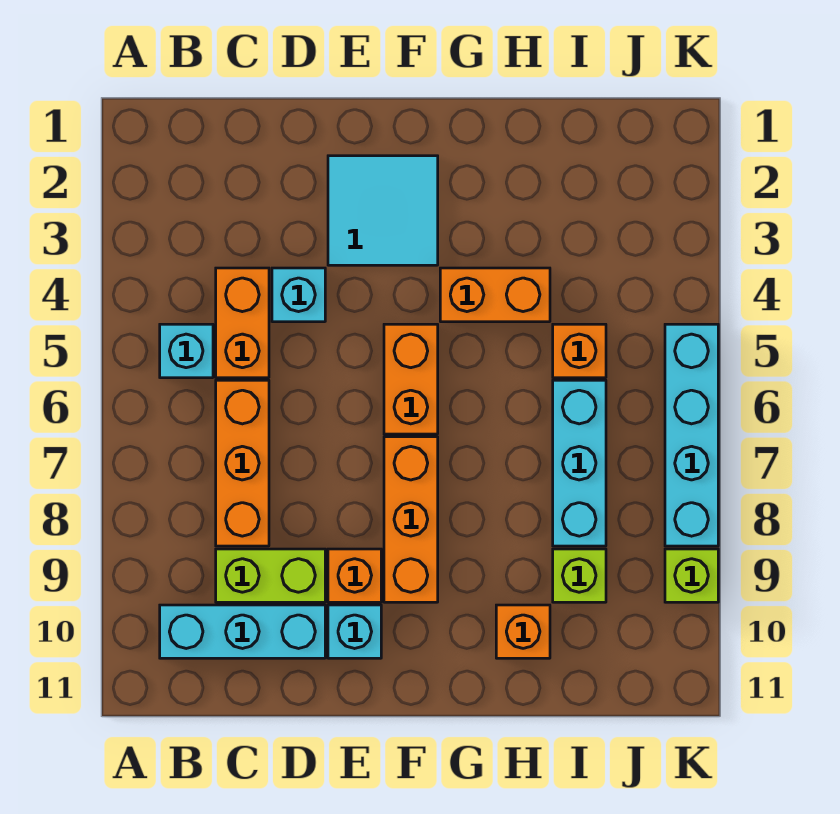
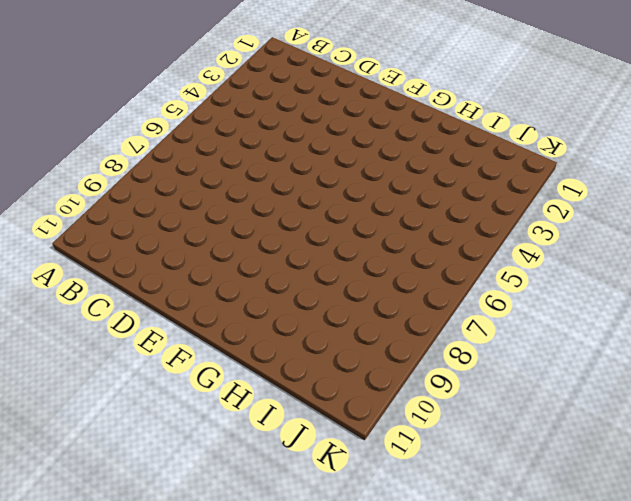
none -> cyan brick B5 level 1
none -> cyan brick B10:D10 level 1
none -> orange brick C4:C5 level 1

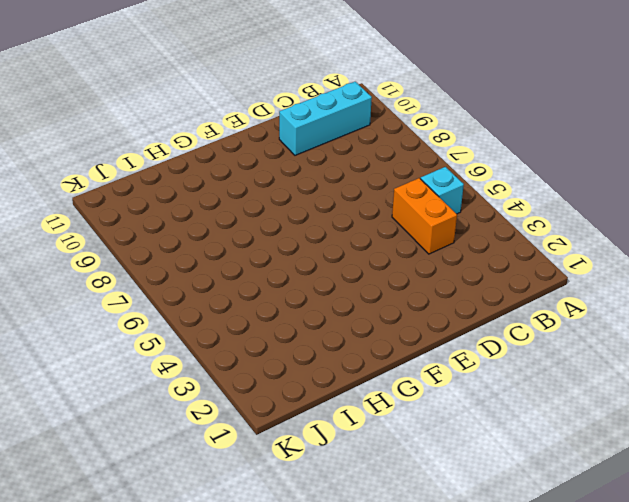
none -> orange brick C6:C8 level 1
none -> lime brick C9:D9 level 1
none -> cyan brick D4 level 1

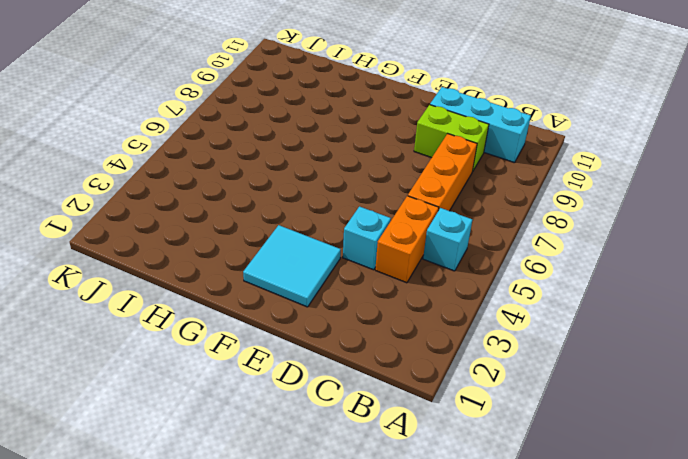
none -> orange brick E9 level 1
none -> cyan brick E10 level 1
none -> orange brick F5:F6 level 1

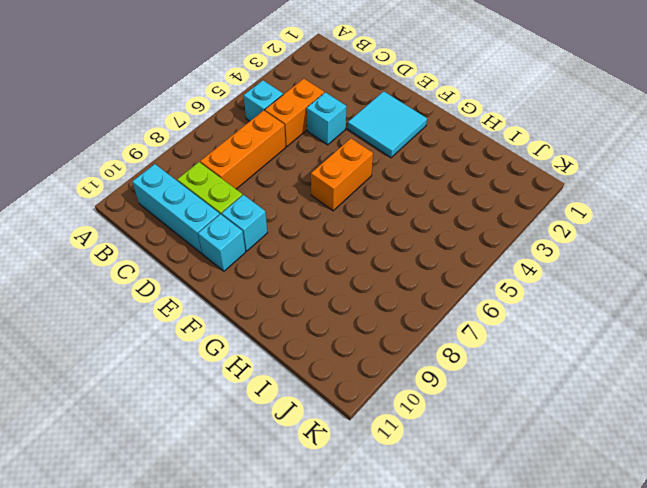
cyan brick E9 level 1 -> orange brick E9 level 1
none -> orange brick F7:F9 level 1
none -> orange brick G4:H4 level 1
none -> orange brick H10 level 1

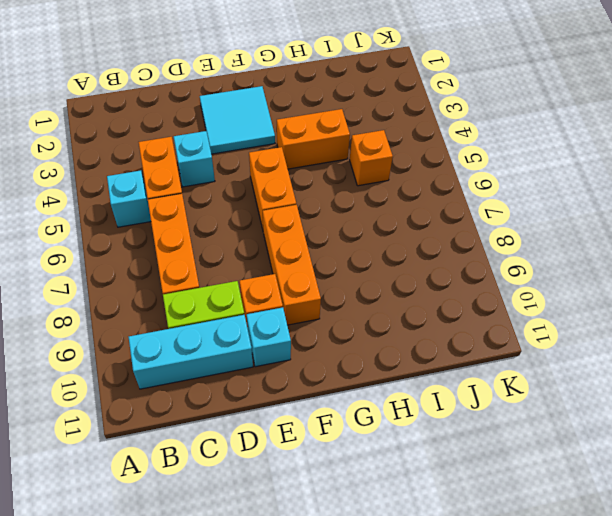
none -> orange brick H10 level 1
none -> cyan brick I6:I8 level 1
none -> lime brick I9 level 1

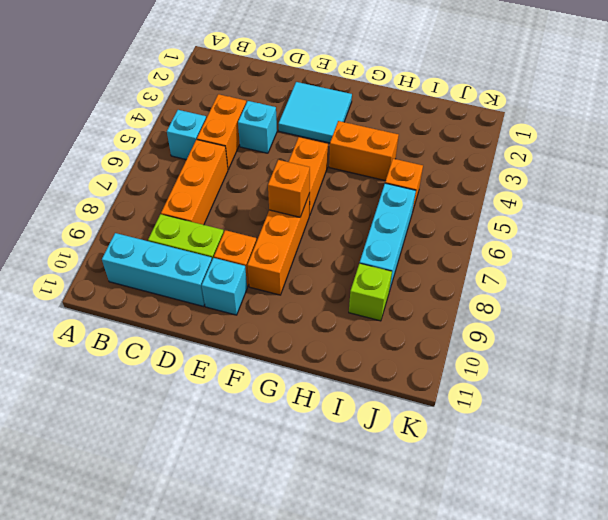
orange brick F7 level 2 -> orange brick H10 level 1
none -> cyan brick K5:K8 level 1
none -> lime brick K9 level 1

